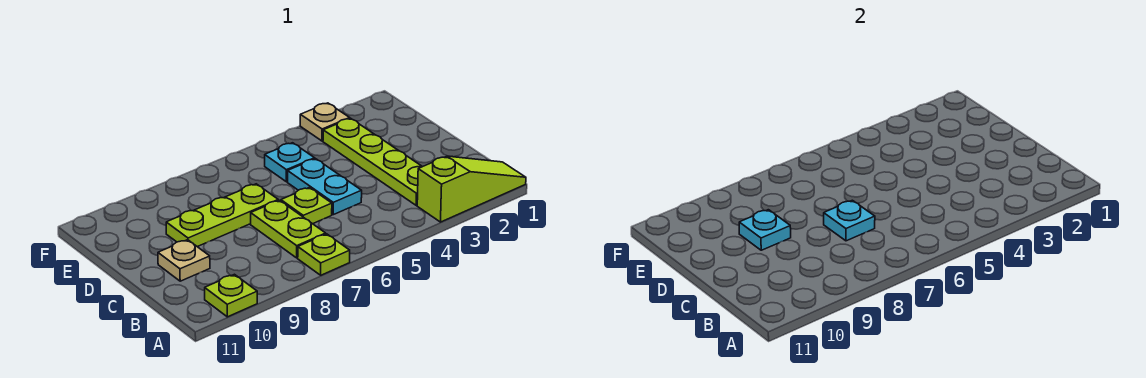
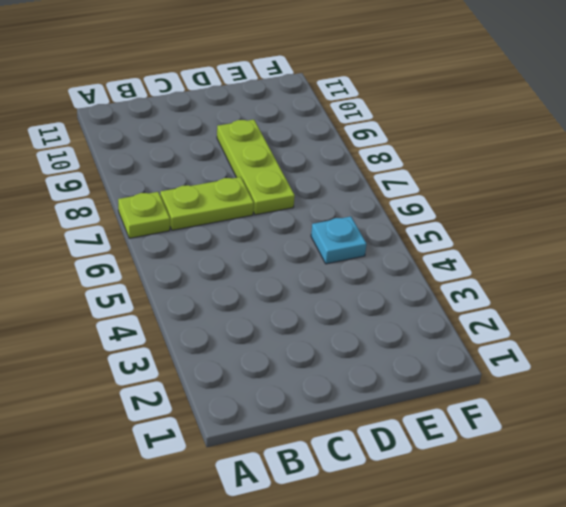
none -> lime slope A1:A3 level 1 top 3
none -> lime plate A10 level 1
none -> lime plate B3:E3 level 1

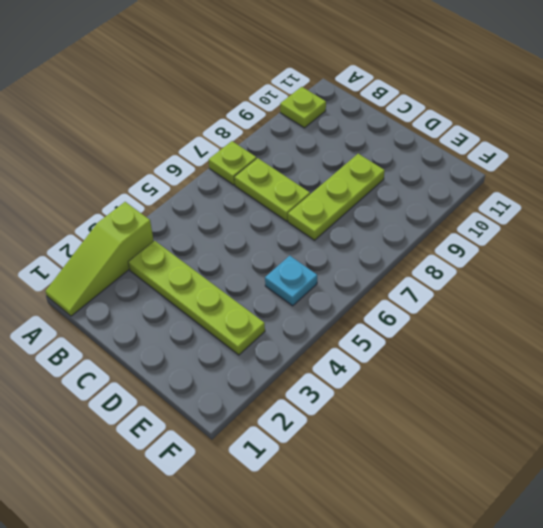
none -> cyan plate C5:D5 level 1
none -> lime plate C6 level 1
none -> tan plate C10 level 1

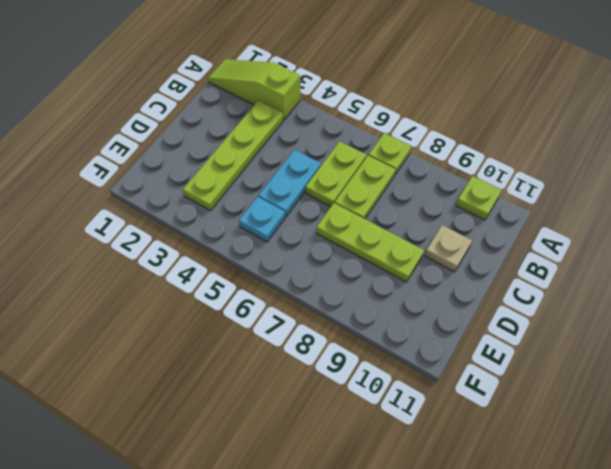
lime plate B6:C6 level 1 -> lime plate C6 level 1
none -> tan plate F3 level 1
none -> cyan plate C7 level 2
none -> cyan plate D9 level 2

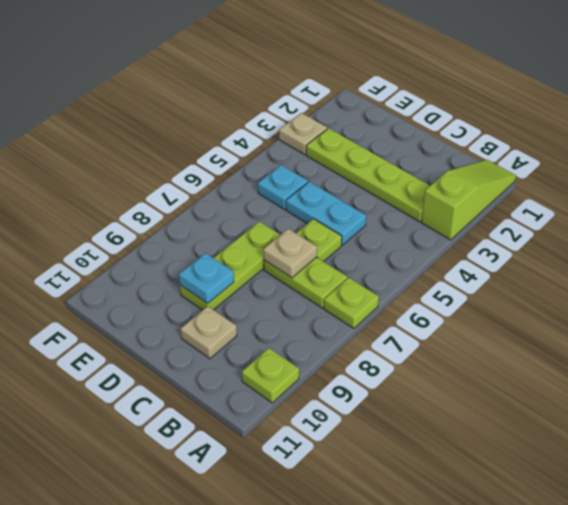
tan plate C7 level 2 -> cyan plate C7 level 2

